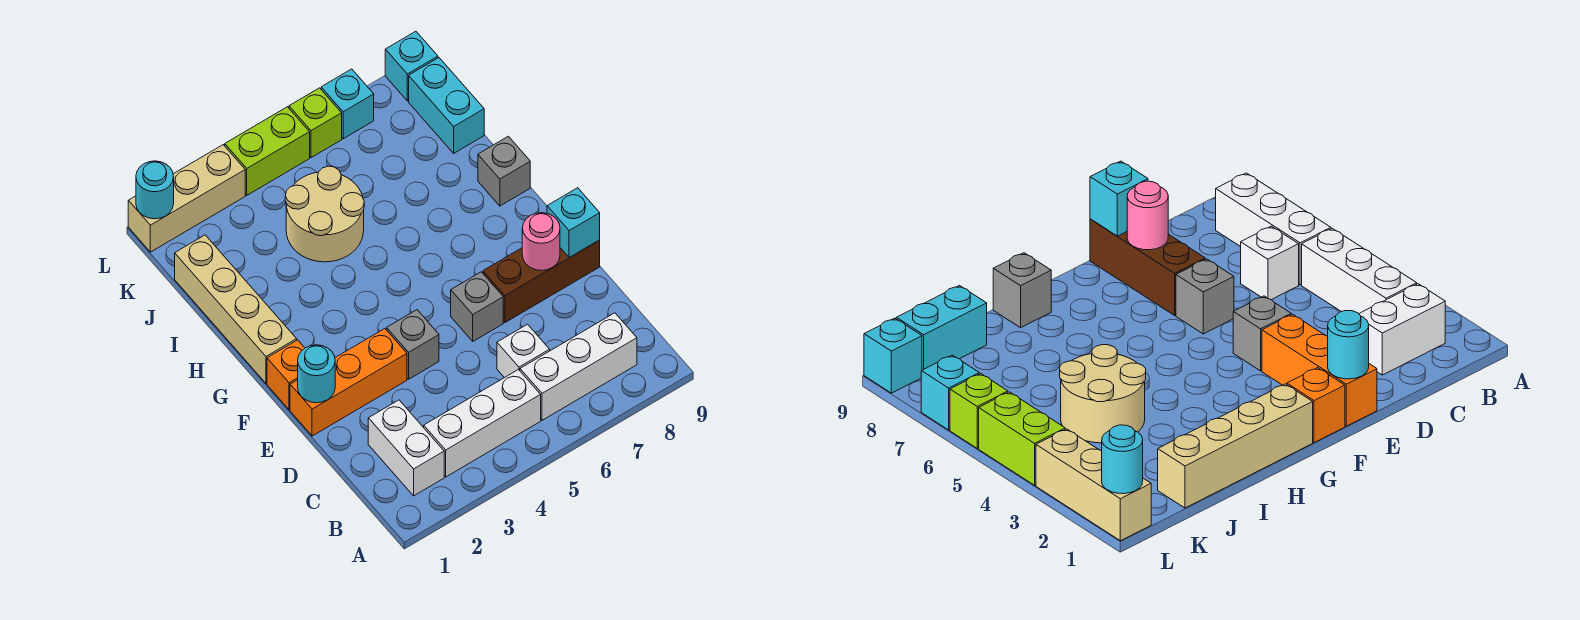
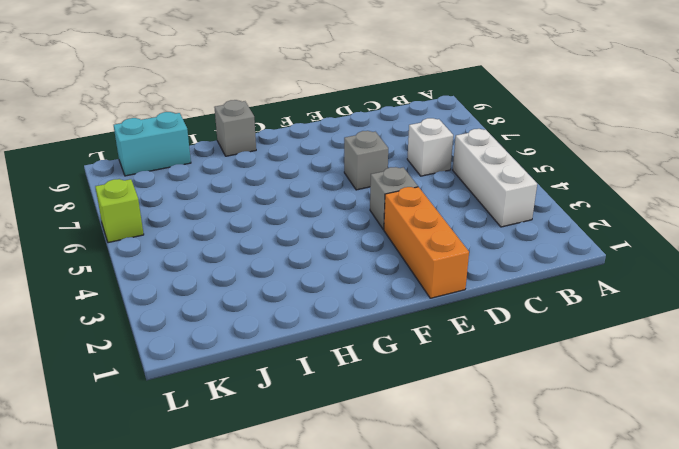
none -> white brick B2:C2 level 1
none -> white brick B6:B8 level 1
none -> brown brick E7:E9 level 1

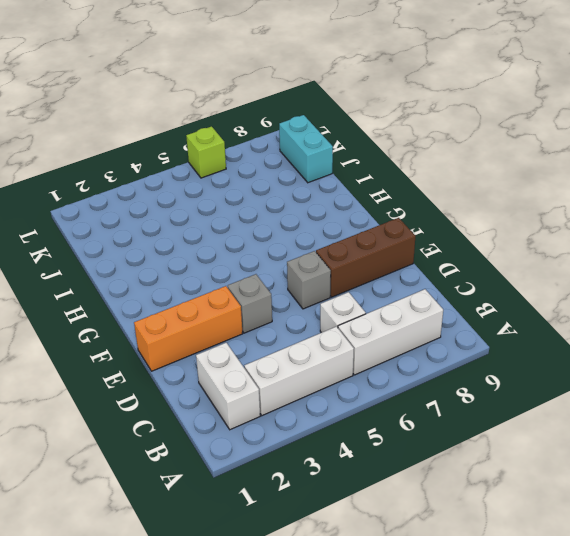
none -> orange brick F1 level 1
none -> tan brick G1:J1 level 1
none -> grey brick H9 level 1

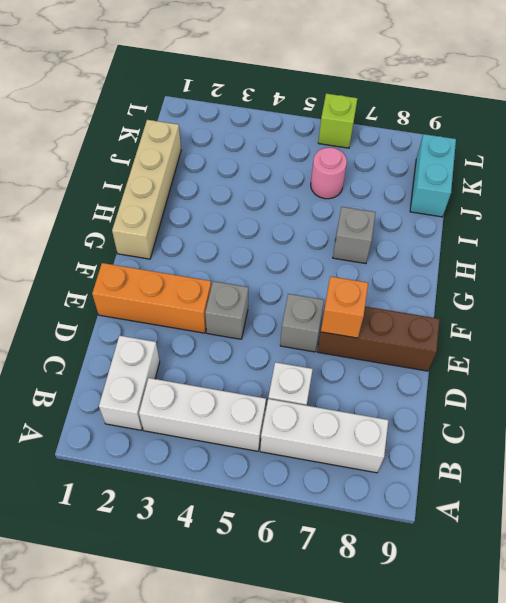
orange brick E7 level 2 -> orange brick F1 level 1
grey brick H7 level 1 -> grey brick H9 level 1
pink round brick J6 level 1 -> pink round brick E8 level 2
none -> tan round brick I4:J5 level 1
none -> tan brick L1:L3 level 1
none -> lime brick L4:L5 level 1

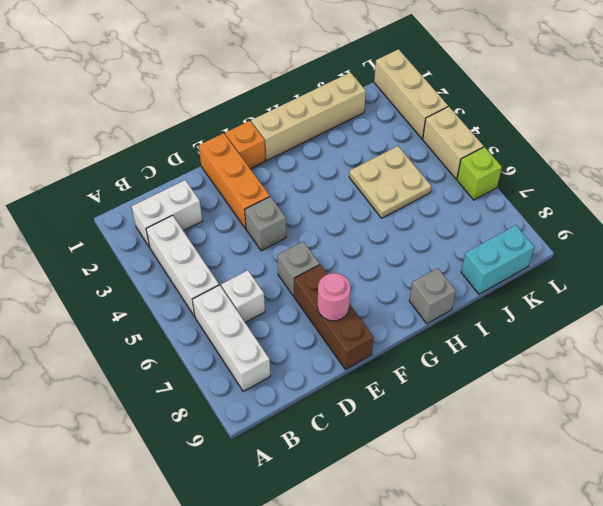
tan plate I4:J5 level 1 -> tan round brick I4:J5 level 1
tan brick L4:L5 level 1 -> lime brick L4:L5 level 1
none -> cyan brick L7 level 1
none -> cyan brick L9 level 1
none -> cyan round brick E1 level 2

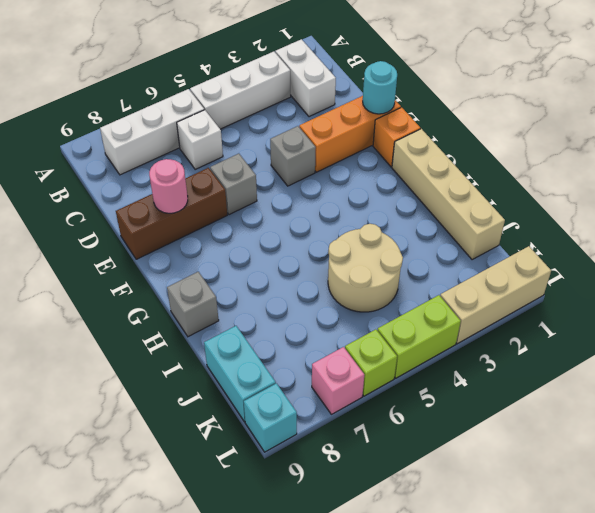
pink brick L7 level 1 -> cyan brick L7 level 1
none -> cyan brick E9 level 2
none -> cyan round brick L1 level 2

